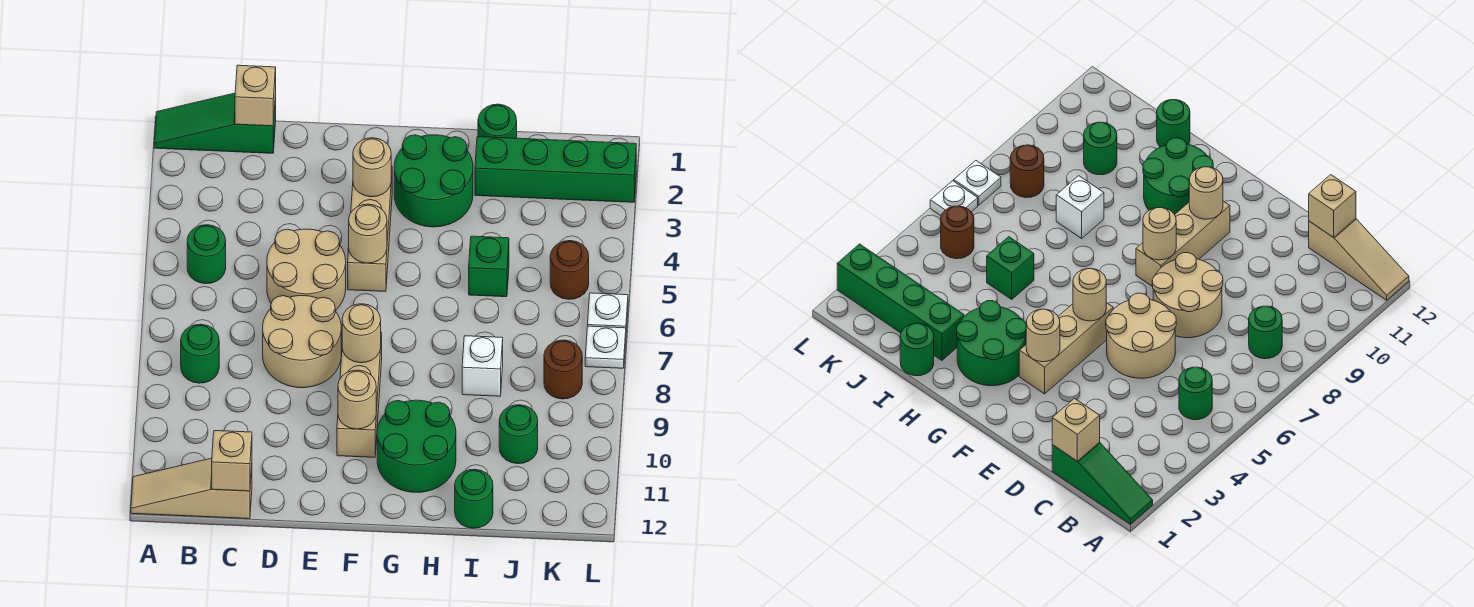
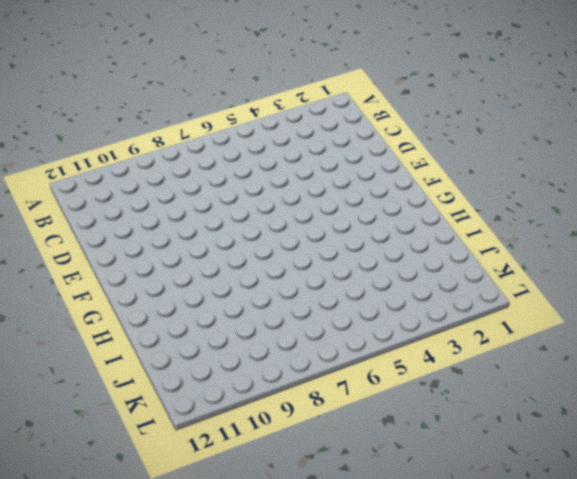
none -> green slope A1:C1 level 1 top C
none -> tan slope A12:C12 level 1 top C
none -> green round brick B5 level 1

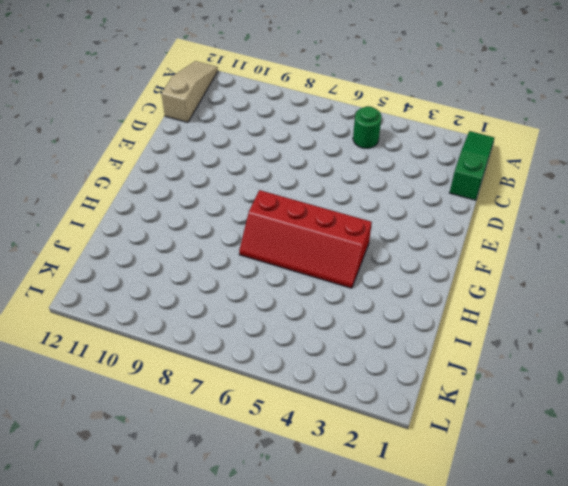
red slope G4:H7 level 1 top G -> none
none -> green round brick B8 level 1
none -> tan round brick D5:E6 level 1
none -> tan round brick D7:E8 level 1

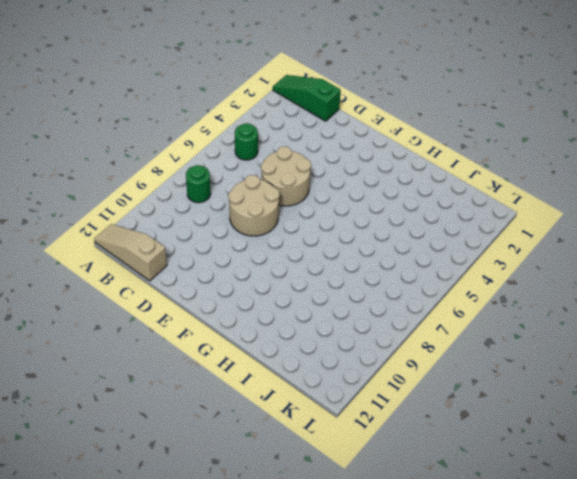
none -> tan brick F3:F5 level 1
none -> tan brick F8:F10 level 1
none -> green round brick G2:H3 level 1

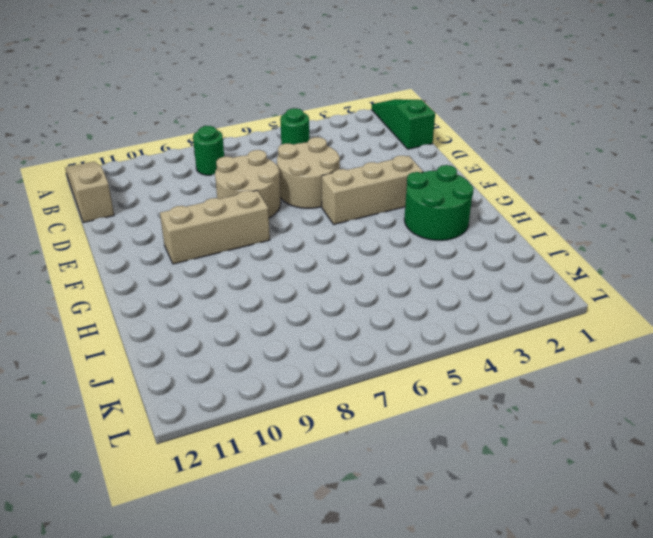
none -> green round brick G10:H11 level 1
none -> green round brick I1 level 1
none -> green brick I2:L2 level 1

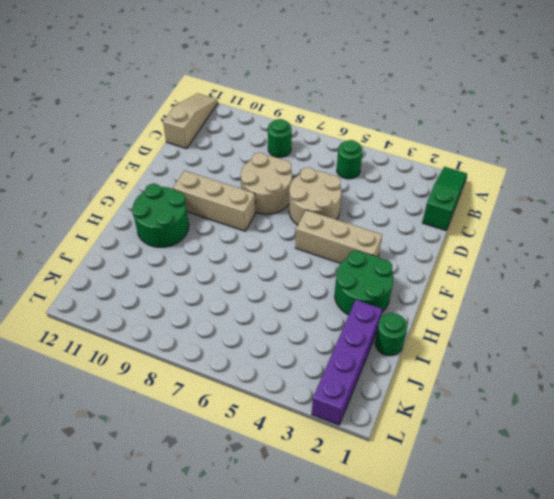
purple brick I2:L2 level 1 -> green brick I2:L2 level 1
none -> green brick I5 level 1
none -> white brick I8 level 1
none -> green round brick I12 level 1

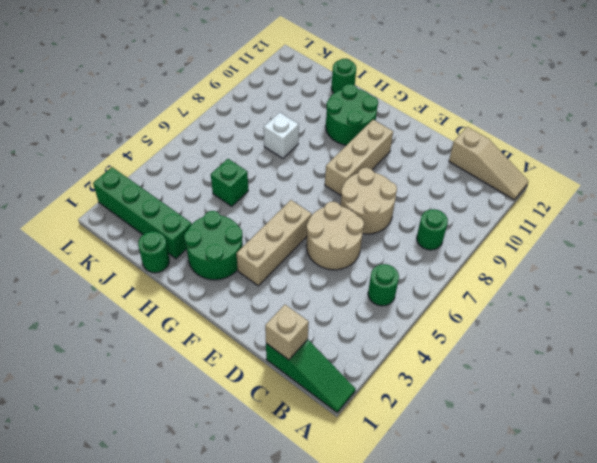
none -> green round brick J10 level 1
none -> brown round brick K5 level 1
none -> brown round brick K8 level 1

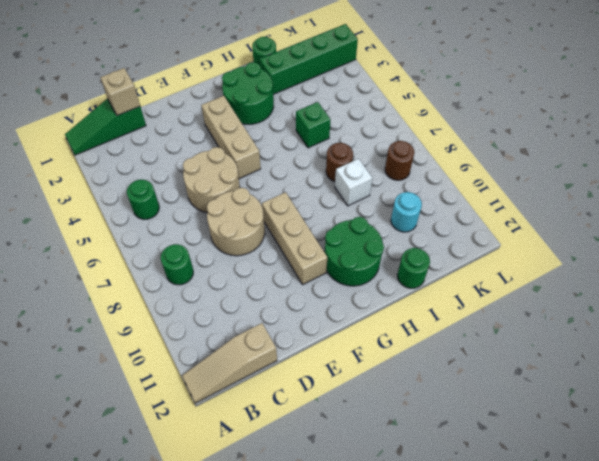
brown round brick I7 level 1 -> brown round brick K5 level 1
cyan round brick J10 level 1 -> green round brick J10 level 1
none -> white plate L6 level 1
none -> white plate L7 level 1
none -> tan brick C12 level 2

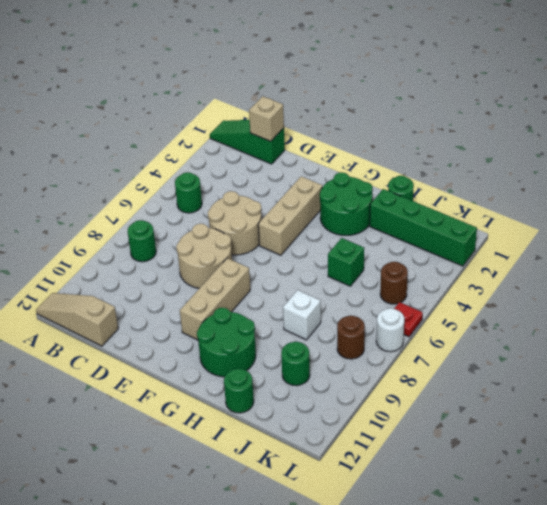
red plate L6 level 1 -> white plate L6 level 1
white round brick L7 level 1 -> white plate L7 level 1
none -> tan brick C12 level 2
none -> tan round brick F3 level 2
none -> tan round brick F5 level 2

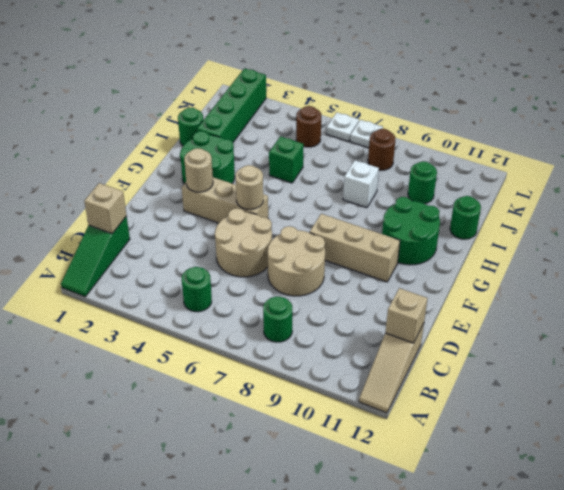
none -> tan round brick F8 level 2
none -> tan round brick F10 level 2

